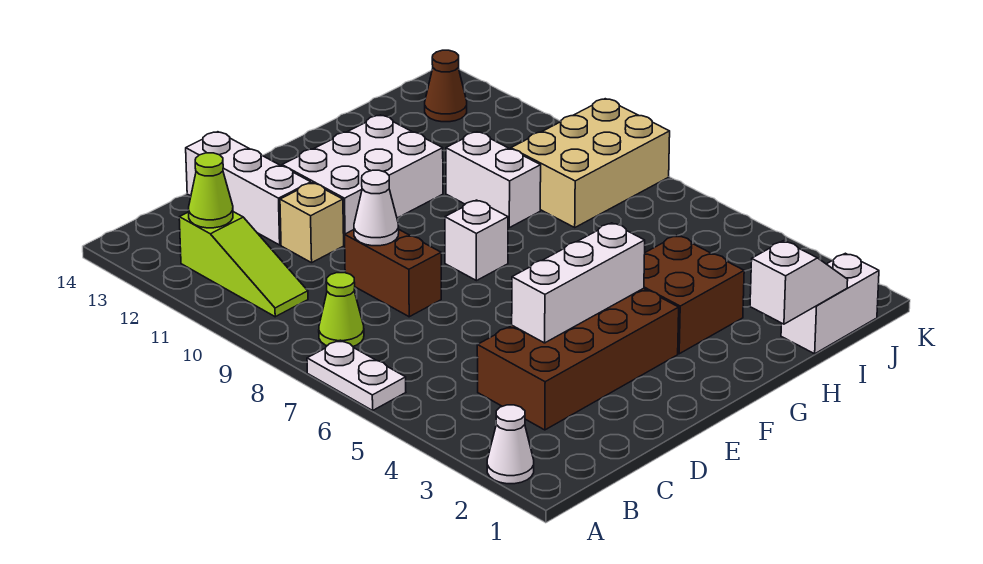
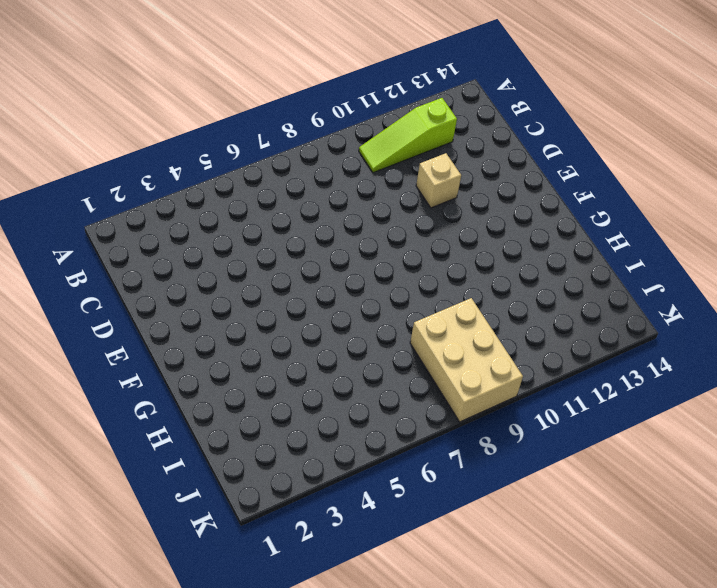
none -> white cone A2 level 1
none -> white plate A6:A7 level 1
none -> lime cone B8 level 1

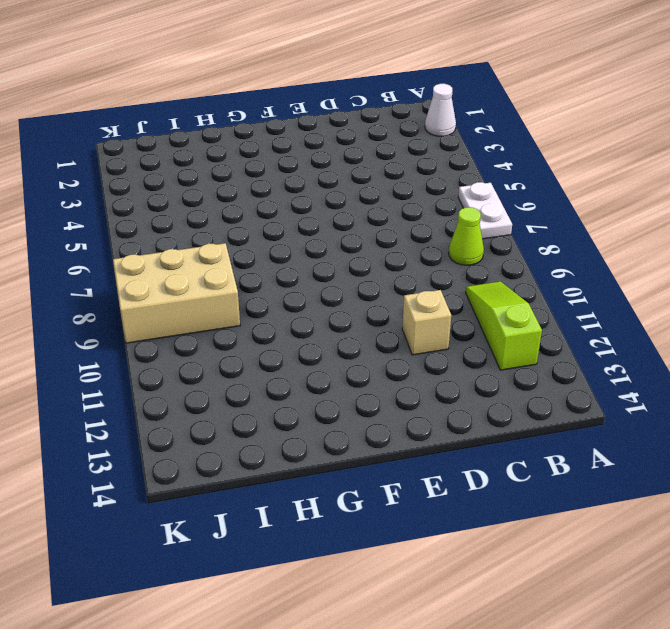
none -> brown brick C3:F4 level 1
none -> brown brick D8:D9 level 1
none -> white brick D12:D14 level 1

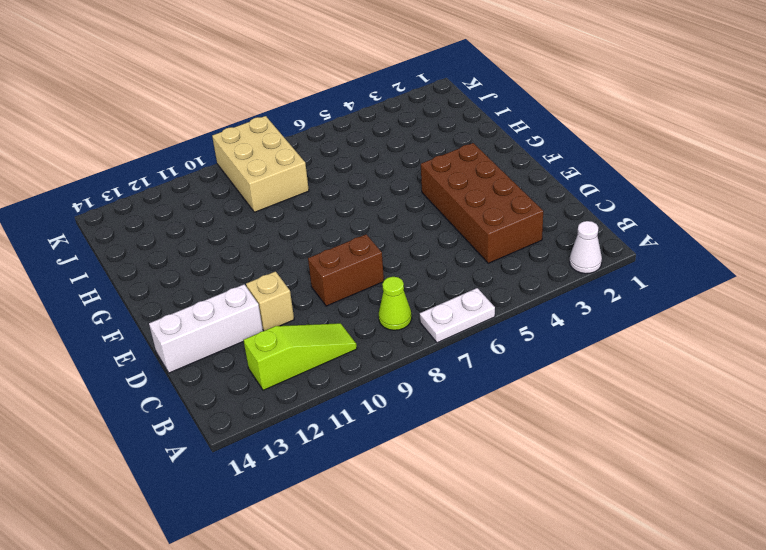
none -> white brick E11:G12 level 1
none -> white brick F8 level 1
none -> brown brick G3:H4 level 1

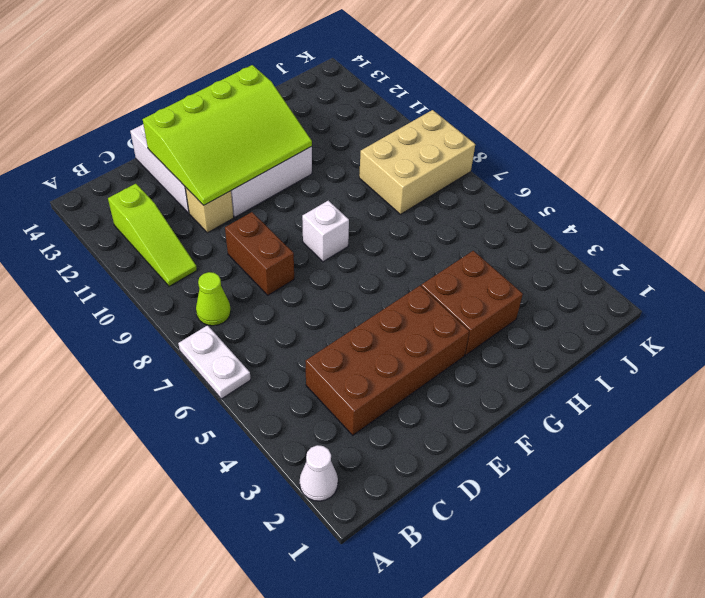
lime slope D11:G13 level 2 top 13 -> none
none -> white brick H9:H10 level 1
none -> white brick I1:J1 level 1
none -> brown cone J13 level 1

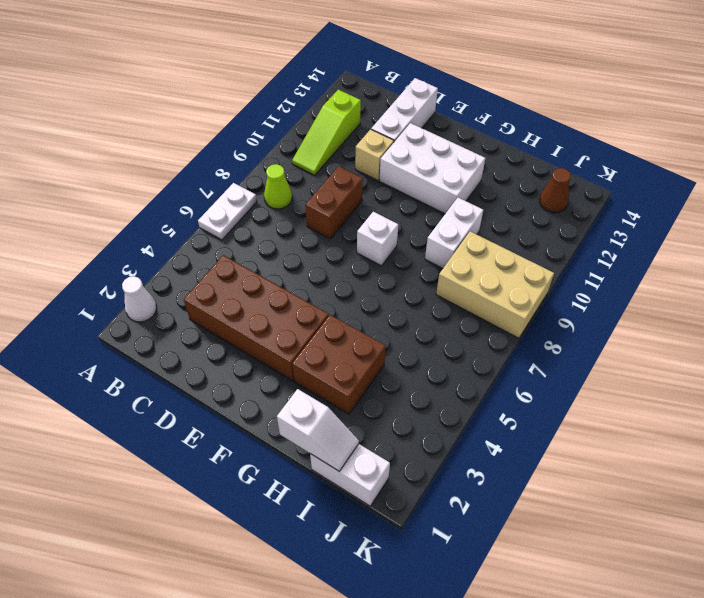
none -> lime cone B12 level 2
none -> white brick D4:F4 level 2
none -> white cone D9 level 2

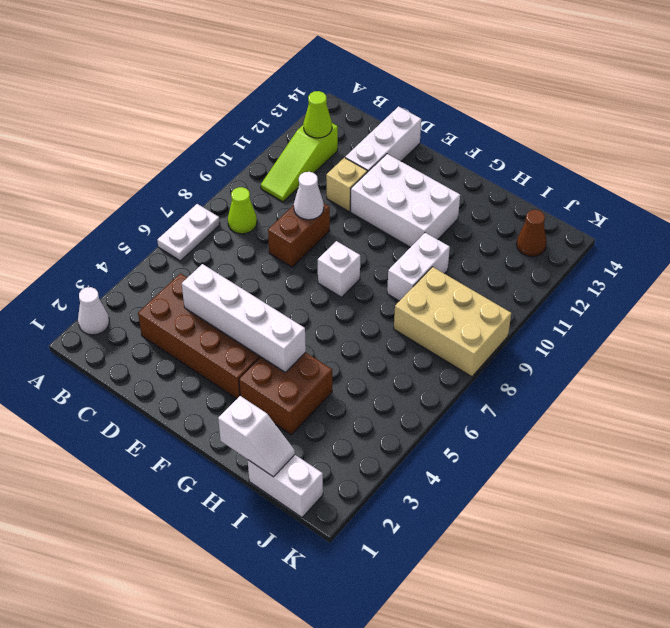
white brick D4:G4 level 2 -> white brick D4:F4 level 2

